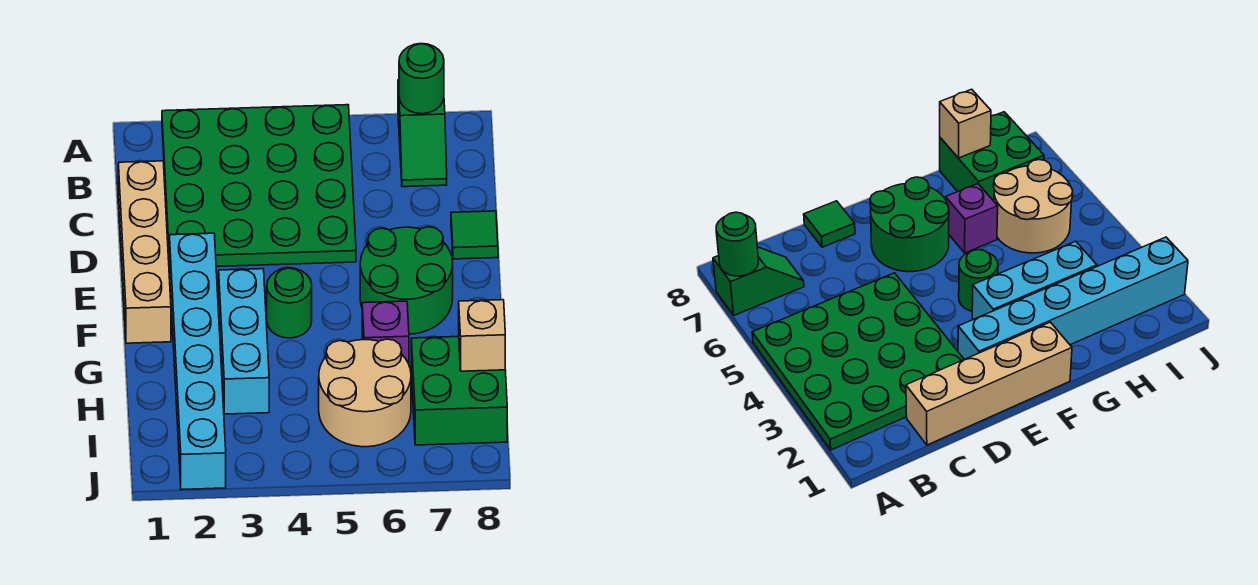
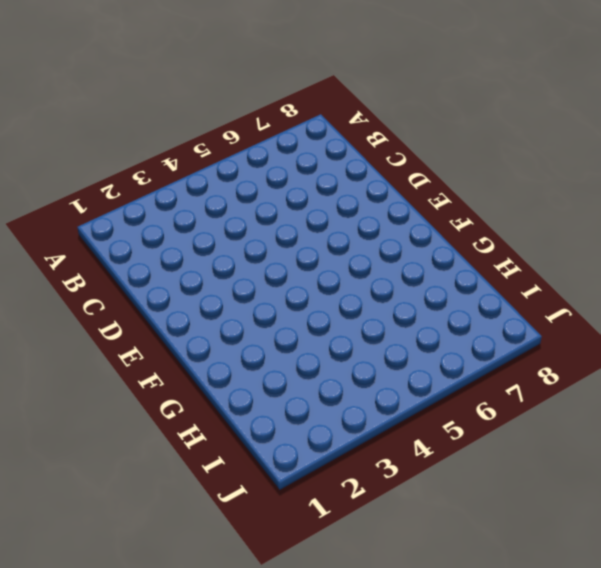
none -> green plate A2:D5 level 1
none -> green slope A7:B7 level 1 top A
none -> tan brick C1:F1 level 1

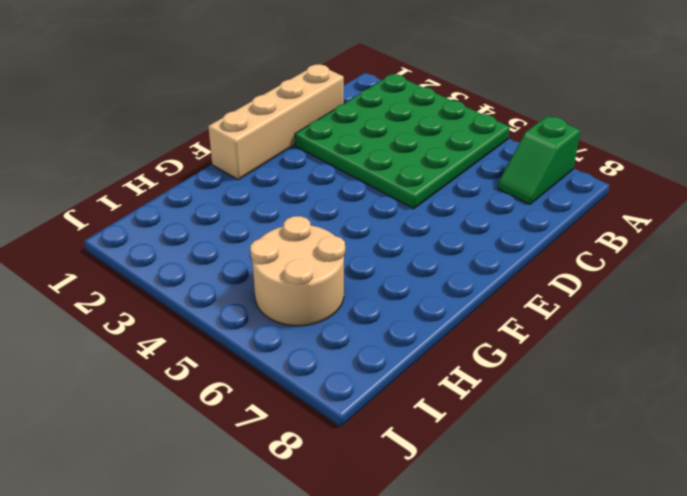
none -> green tile D8 level 1
none -> cyan brick E2:J2 level 1
none -> green round brick E6:F7 level 1

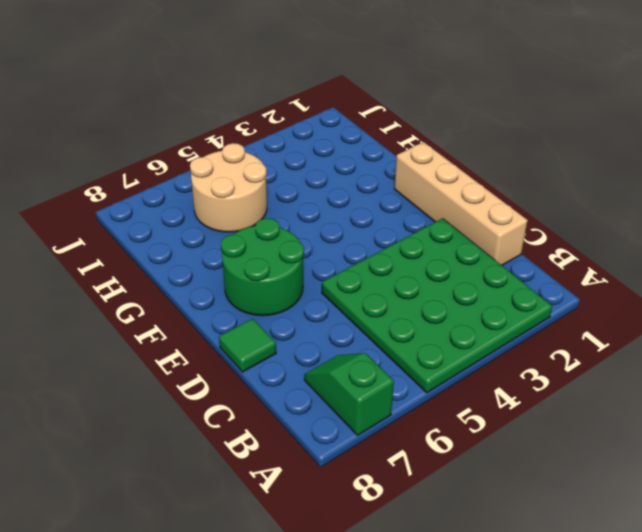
none -> cyan brick E2:J2 level 1
none -> cyan brick F3:H3 level 1
none -> green round brick F4 level 1

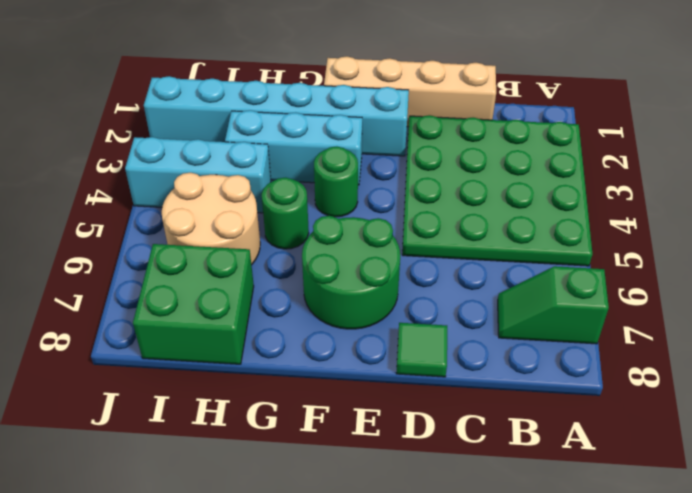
green round brick G5 level 1 -> green round brick A7 level 2
cyan brick H4:J4 level 1 -> none
none -> purple brick G6 level 1
none -> tan brick H8 level 2

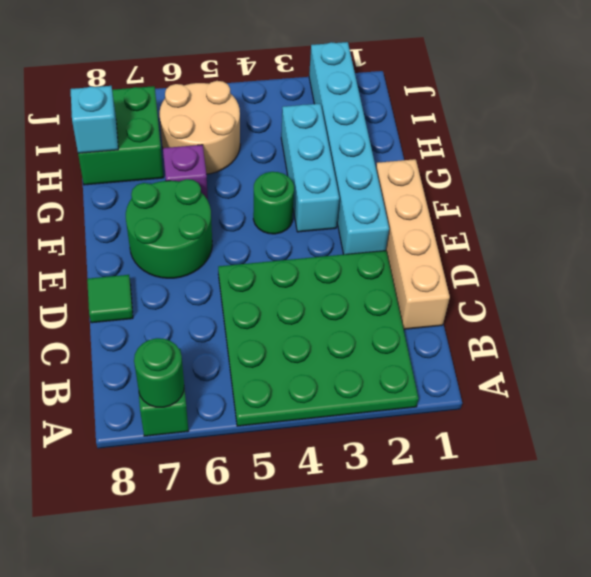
cyan brick H8 level 2 -> tan brick H8 level 2

